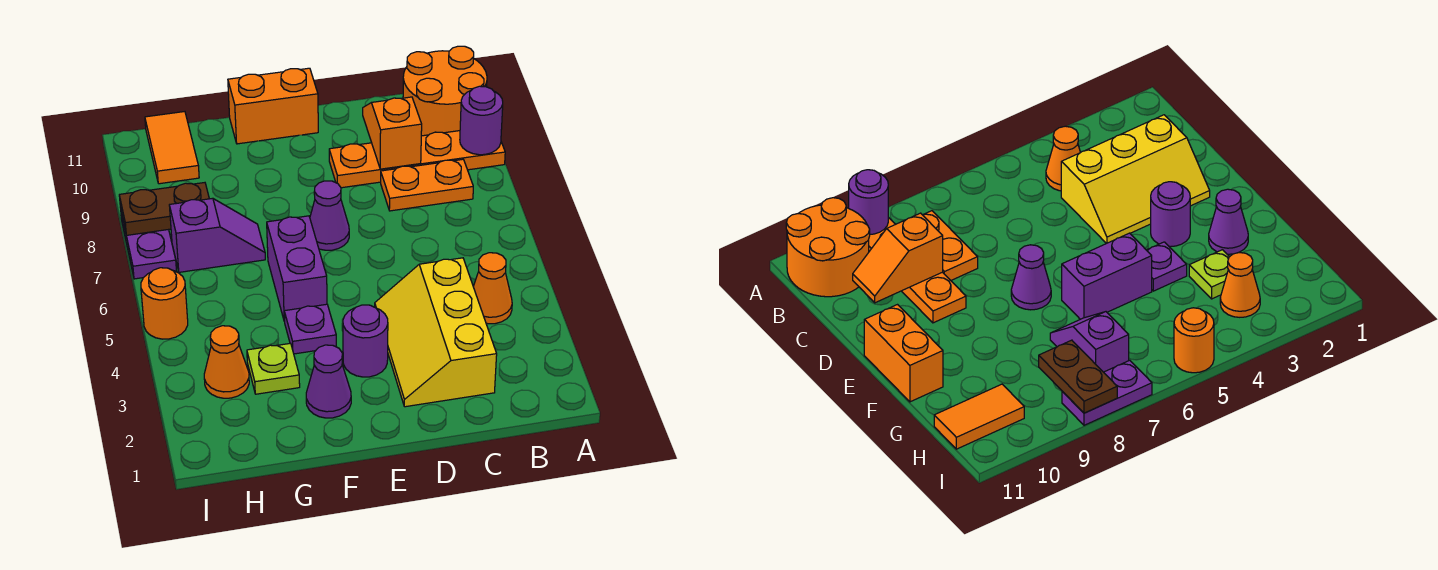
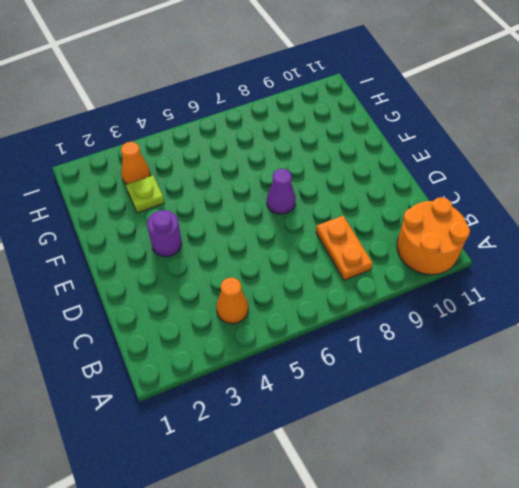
none -> orange plate A9:D9 level 1
none -> yellow slope C2:D4 level 1 top C
none -> orange brick E11:F11 level 1

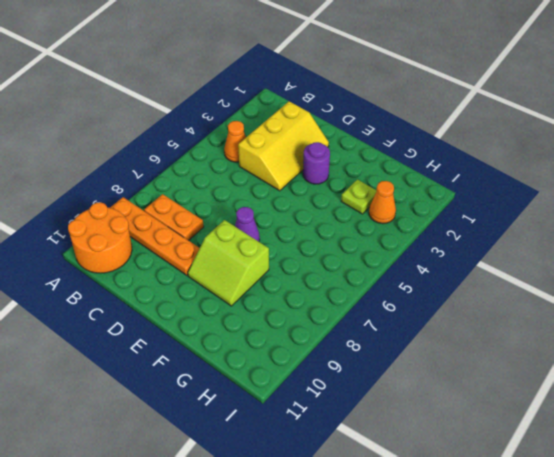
lime slope E8:F9 level 1 top 8 -> none
none -> orange brick E11:F11 level 1
none -> purple cone F2 level 1
none -> purple plate F4 level 1

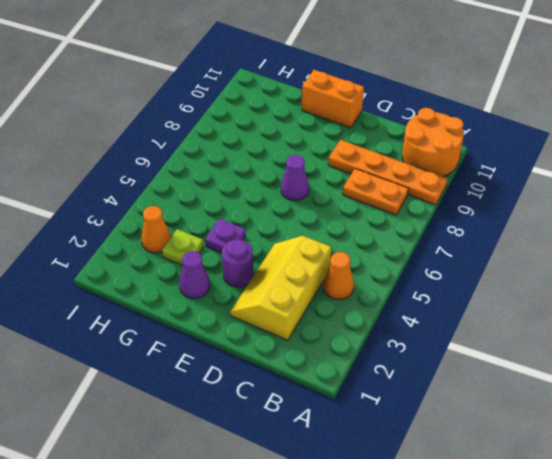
none -> purple brick F5:F6 level 1
none -> purple slope G7:H7 level 1 top H
none -> orange tile H10:H11 level 1

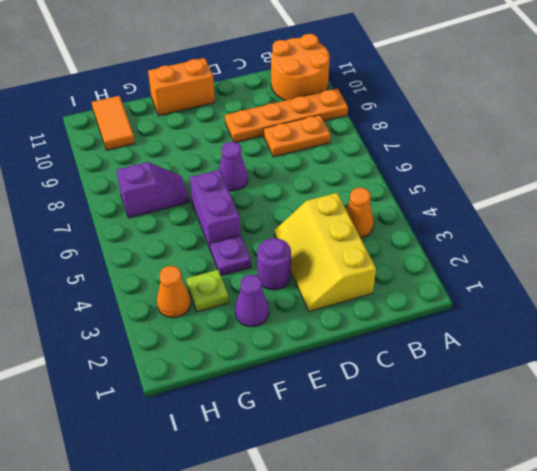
none -> orange round brick I5 level 1
none -> purple plate I7:I8 level 1
none -> purple round brick A9 level 2

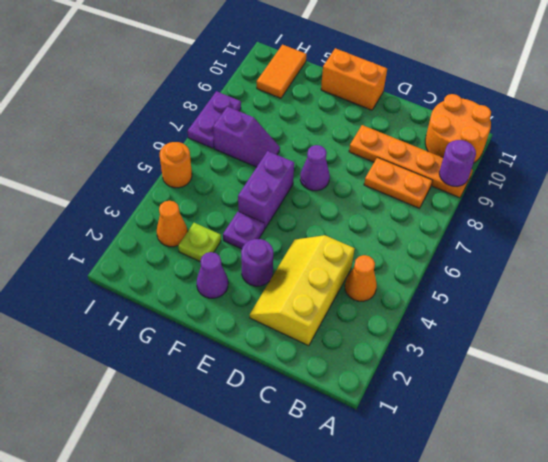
none -> orange slope C9:C10 level 2 top 9
none -> brown plate H8:I8 level 2

